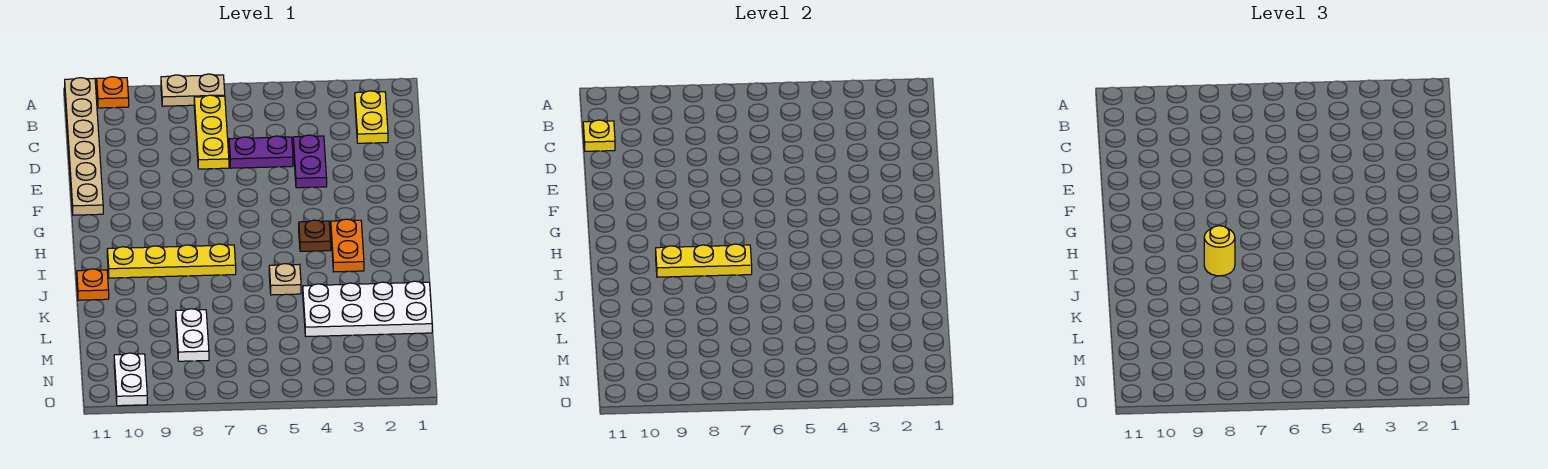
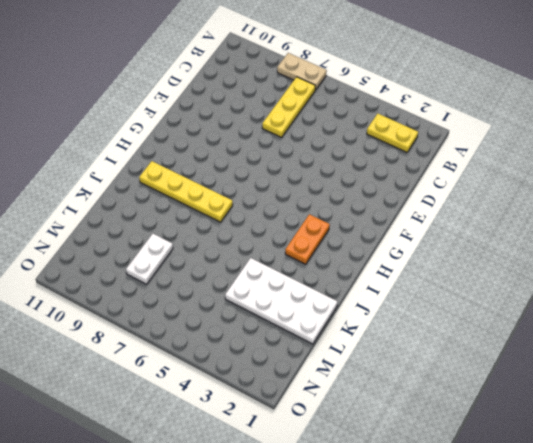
yellow plate B2:B3 level 1 -> yellow plate B2:C2 level 1
none -> orange plate A10 level 1
none -> tan plate A11:F11 level 1
none -> purple plate D4:E4 level 1

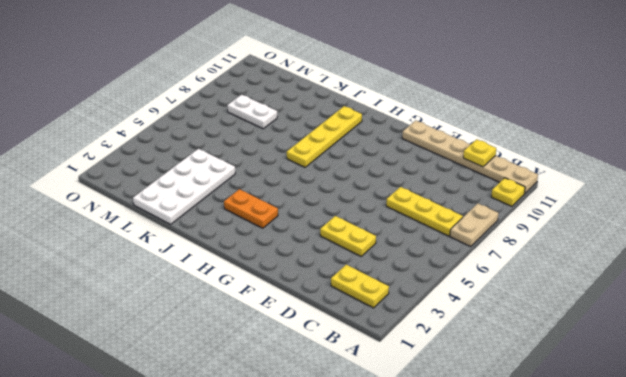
yellow plate A10 level 1 -> orange plate A10 level 1
yellow plate D4:E4 level 1 -> purple plate D4:E4 level 1
none -> purple plate D5:D6 level 1
none -> brown plate H4 level 1
none -> tan plate J5 level 1

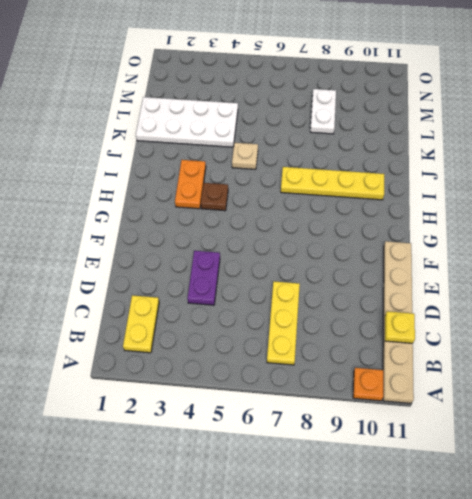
none -> tan plate A7:A8 level 1
none -> purple plate D5:D6 level 1
none -> orange plate J11 level 1

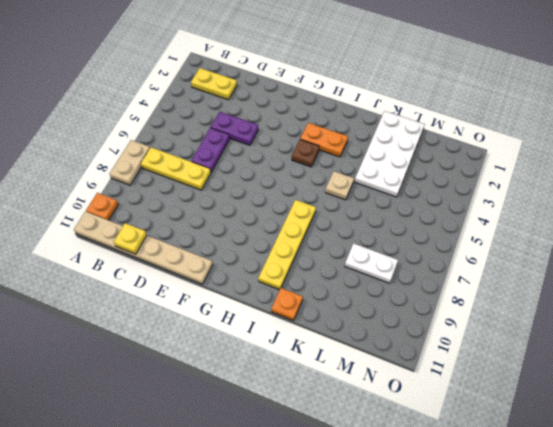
none -> white plate N10:O10 level 1
none -> yellow plate I7:I9 level 2
none -> yellow round brick I8 level 3

